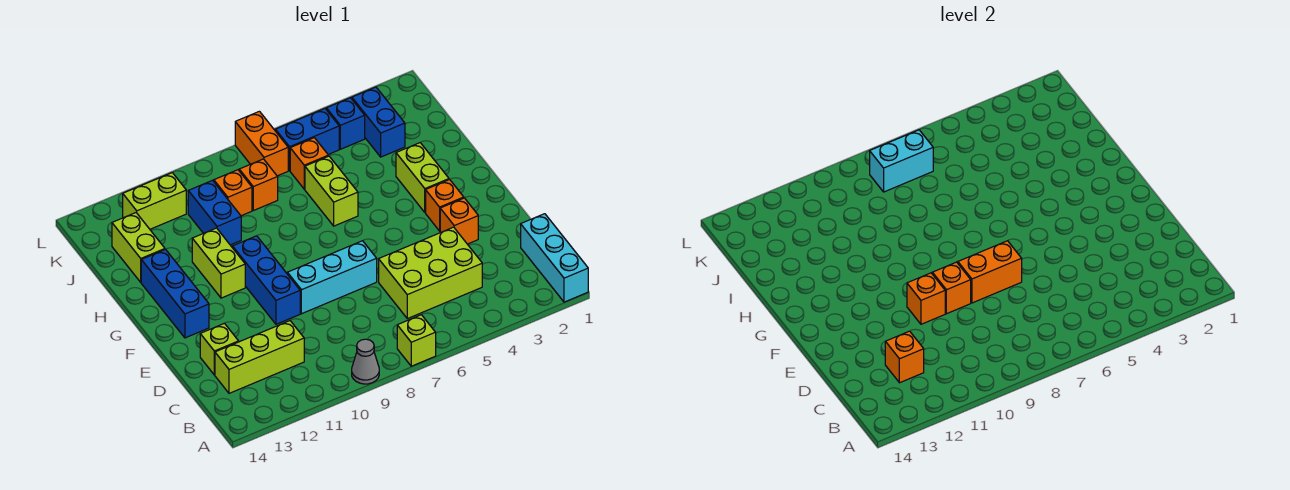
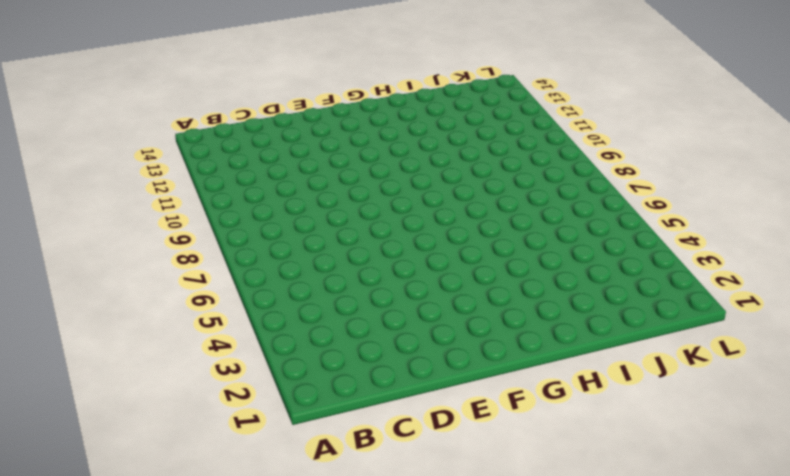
none -> cyan brick A1:C1 level 1
none -> lime brick A7 level 1
none -> grey cone A9 level 1

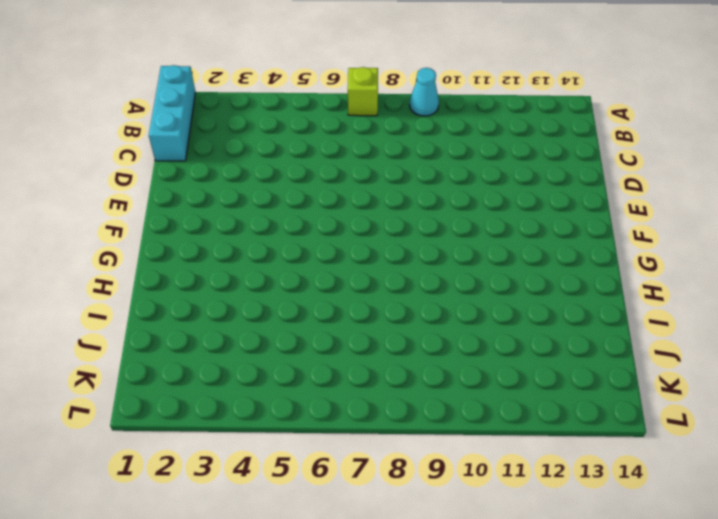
cyan cone A9 level 1 -> grey cone A9 level 1
none -> lime brick C4:D6 level 1
none -> lime brick C11:C13 level 1
none -> lime brick D13 level 1

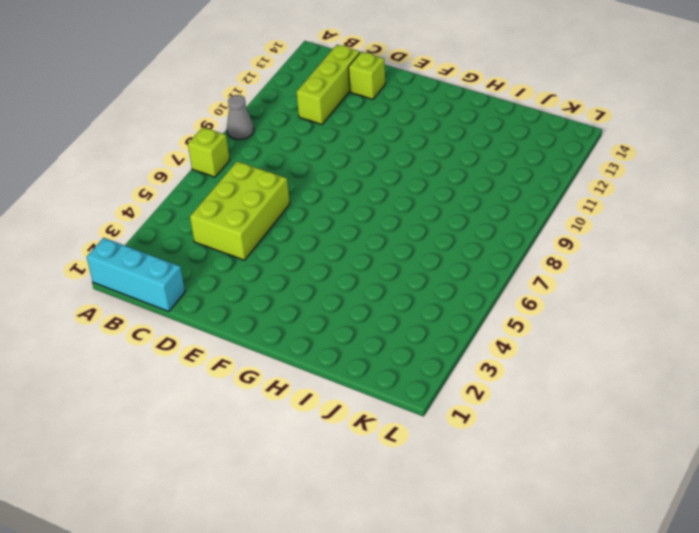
none -> orange brick E3 level 1
none -> cyan brick E7:E9 level 1
none -> blue brick E10:G10 level 1

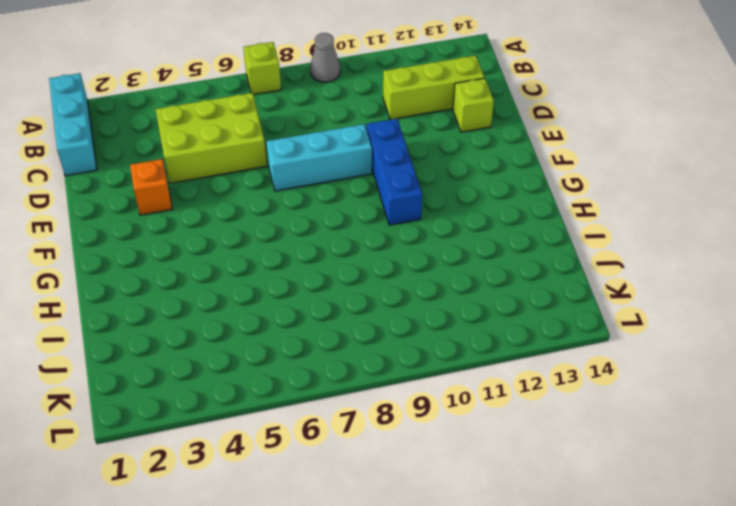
none -> orange brick F3 level 1
none -> blue brick F13:H13 level 1
none -> lime brick G3:H3 level 1

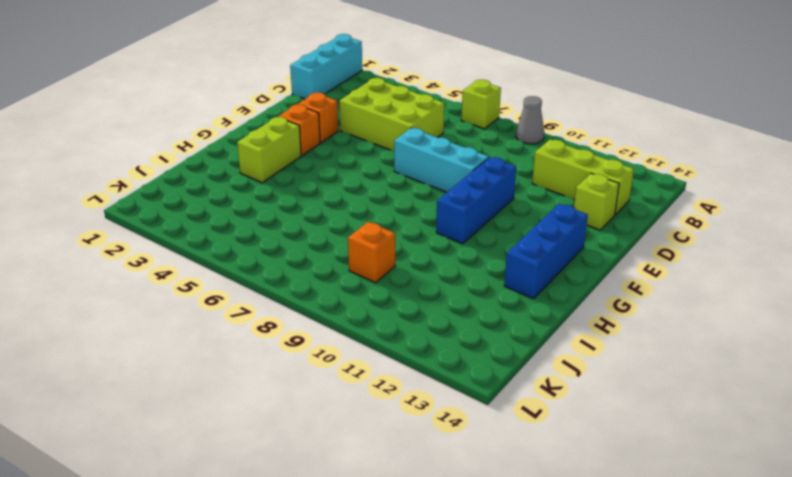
none -> lime brick G11:H11 level 1
none -> lime brick H6:I6 level 1
none -> blue brick I10:J10 level 1

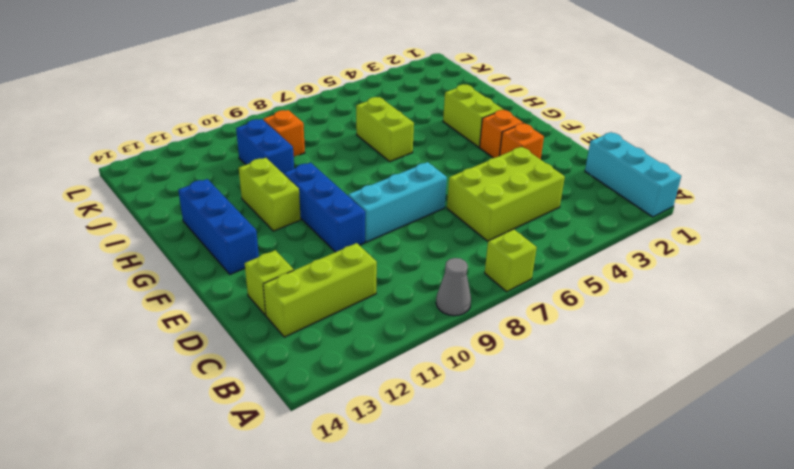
none -> lime brick I13:J13 level 1
none -> blue brick J3:K3 level 1
none -> orange brick J6 level 1

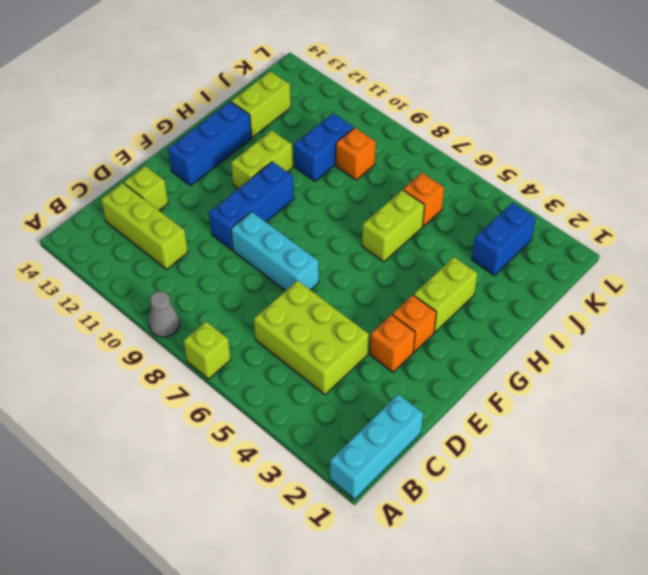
none -> orange brick J8 level 1
none -> blue brick K4 level 1
none -> blue brick K5:K6 level 1

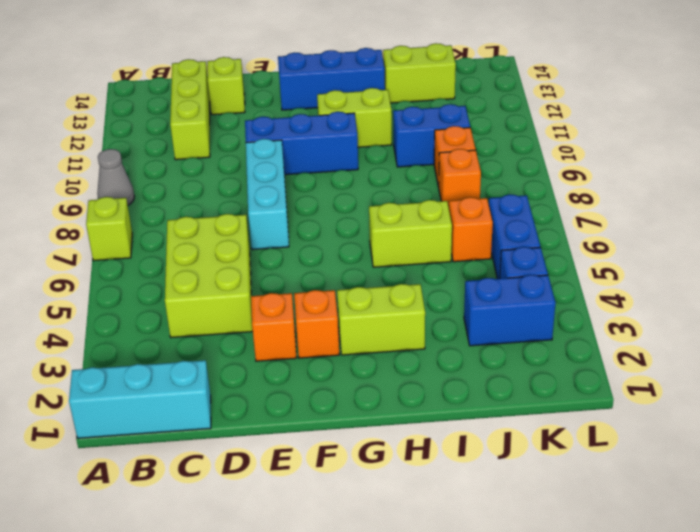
none -> orange brick K7:L7 level 1
none -> lime brick K11:K12 level 1
none -> orange brick C12 level 2

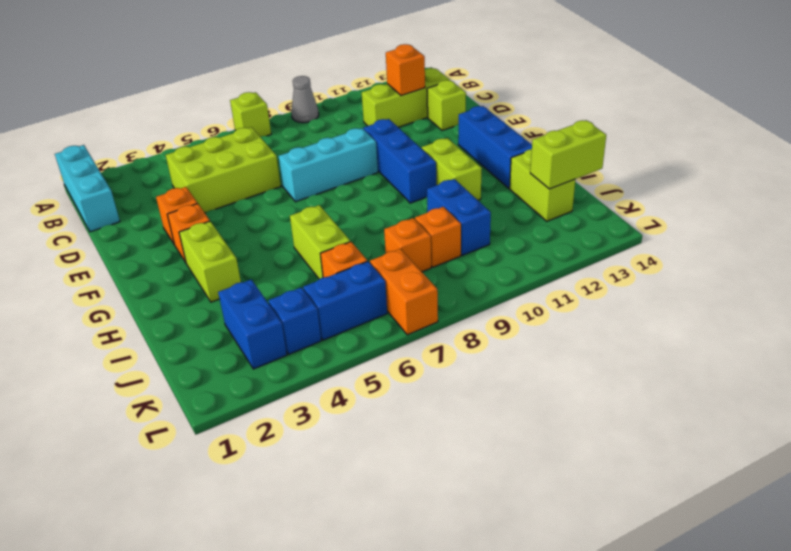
lime brick J13:J14 level 2 -> lime brick K11:K12 level 1
none -> orange brick E7:E8 level 2
none -> orange brick E9 level 2
none -> orange brick E10 level 2

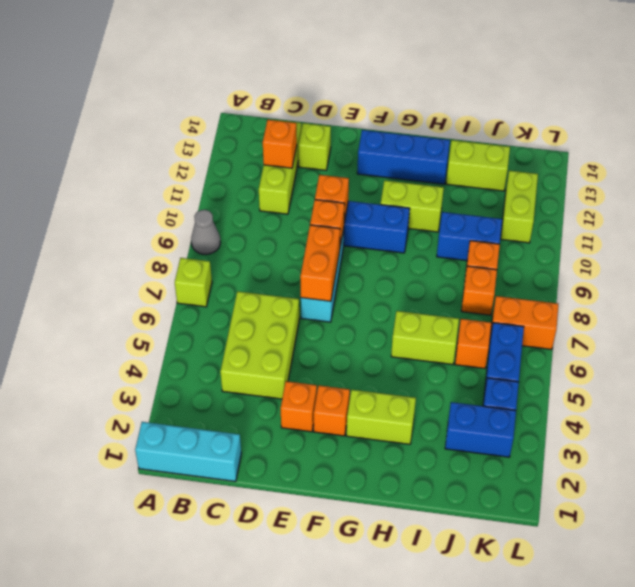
none -> cyan brick K7:K8 level 2

